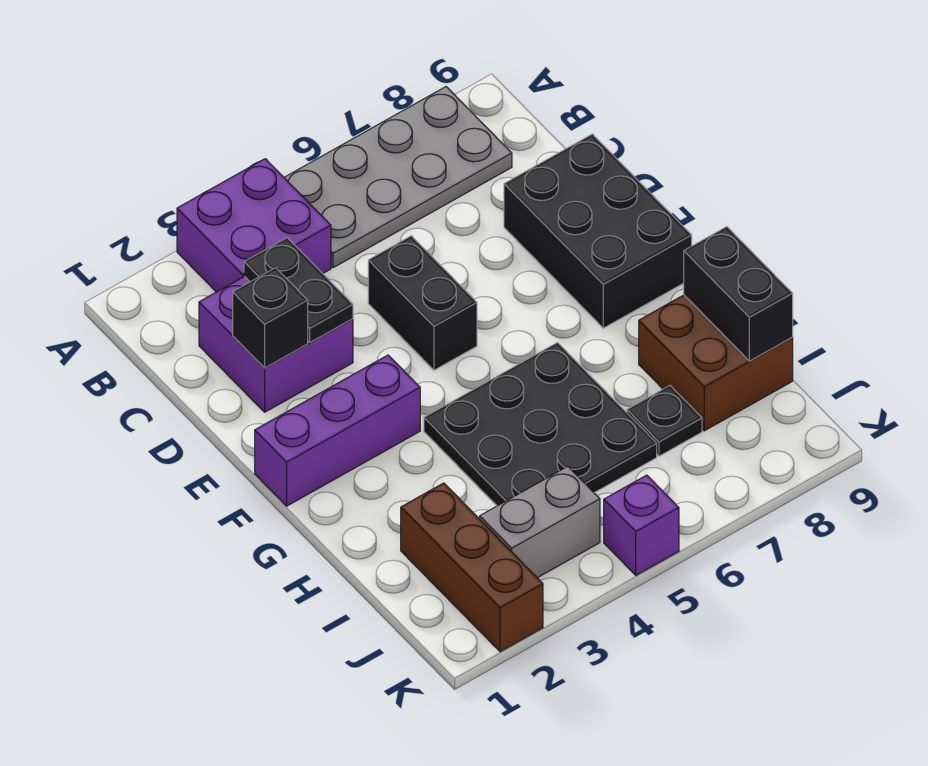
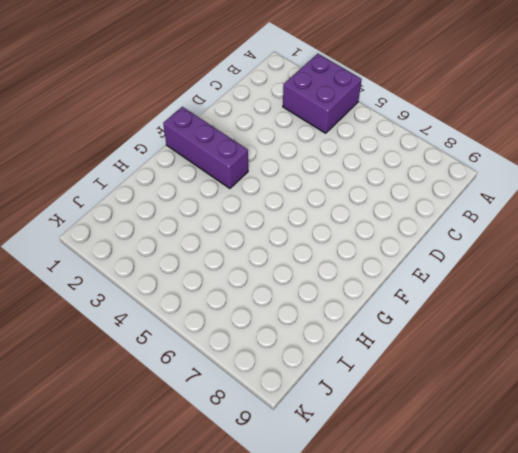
none -> grey plate A5:B8 level 1
none -> purple brick C2:D3 level 1
none -> black brick D5:E5 level 1

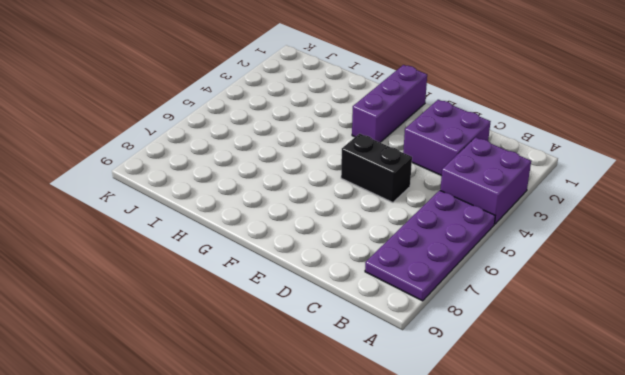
purple plate A5:B8 level 1 -> grey plate A5:B8 level 1
none -> black brick D8:F9 level 1
none -> black plate G4:I6 level 1
none -> brown brick H8:I9 level 1

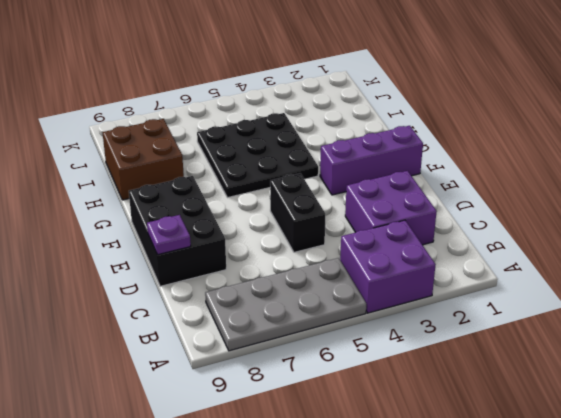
purple plate D9 level 2 -> none
none -> brown brick I2:K2 level 1
none -> black plate I7 level 1
none -> grey brick J3:J4 level 1

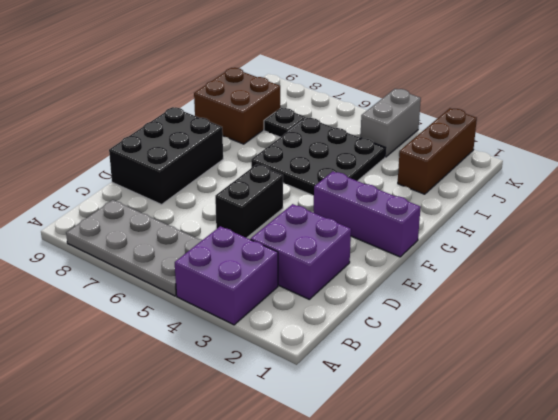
grey brick J4:K4 level 1 -> grey brick J3:J4 level 1
none -> purple brick K5 level 1
none -> black plate C3:D3 level 2
none -> black brick D2 level 2

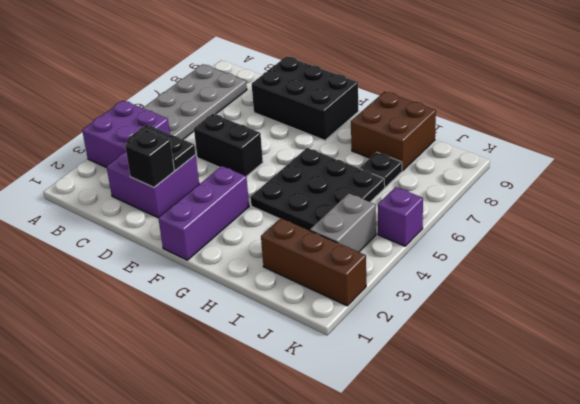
none -> black brick H9:I9 level 2

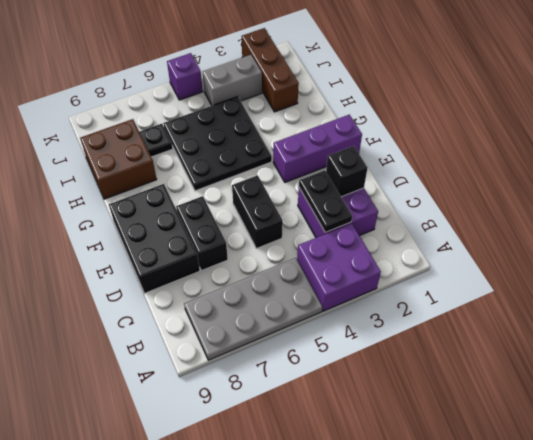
black brick D7:E7 level 1 -> black brick H9:I9 level 2

